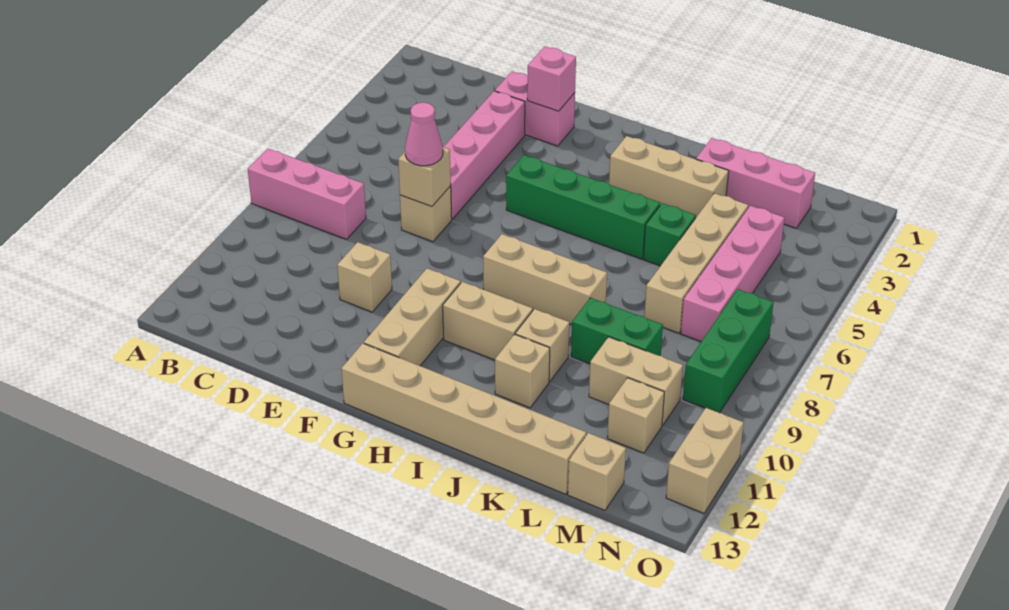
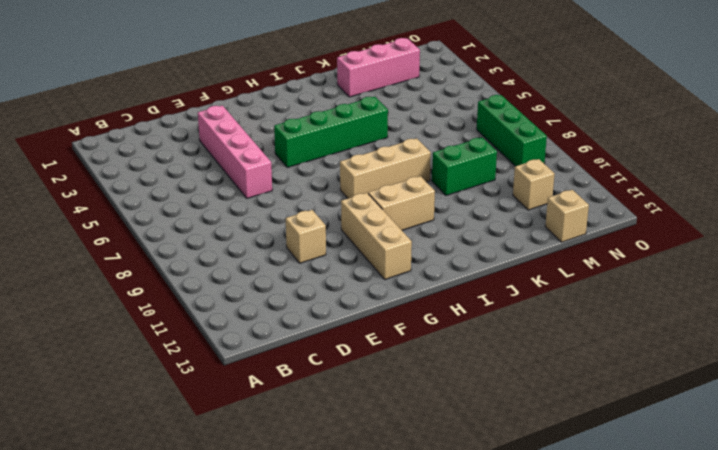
none -> pink brick A8:C8 level 1
none -> pink brick E2:F2 level 1
none -> tan brick E7 level 1

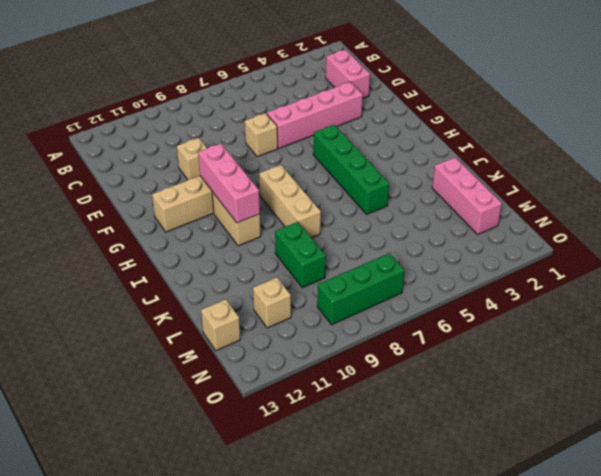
pink brick C2:D2 level 1 -> pink brick E2:F2 level 1
pink brick G10:I10 level 2 -> pink brick A8:C8 level 1
none -> tan brick G13:L13 level 1
none -> tan brick I3:K3 level 1
none -> tan brick J10 level 1

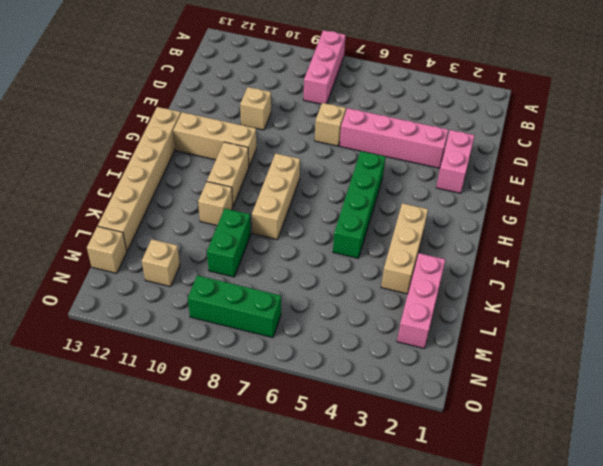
none -> tan brick J11 level 1
none -> green brick K5 level 1
none -> tan brick L4:L7 level 1

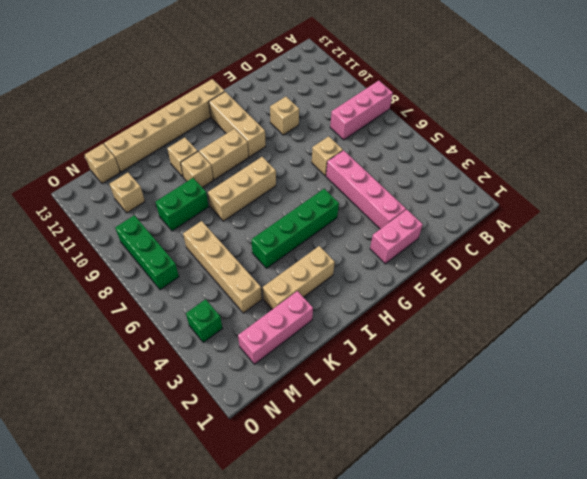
green brick N4 level 1 -> green brick K5 level 1
none -> tan brick L10:M10 level 1
none -> pink brick M4:M7 level 1
none -> tan brick O11:O12 level 1

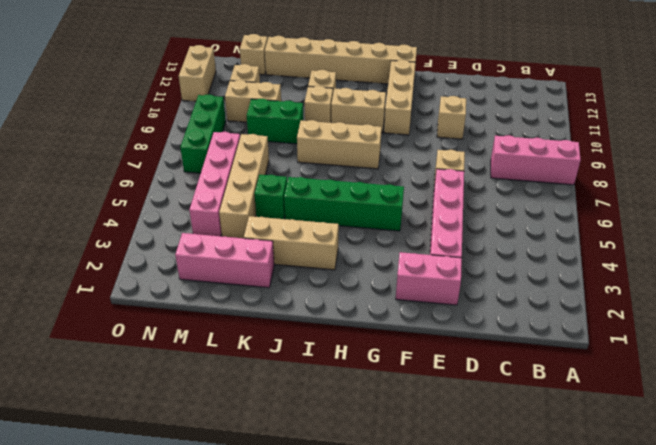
none -> tan brick E7 level 2
none -> pink brick F2 level 2
none -> pink cone E7 level 3

